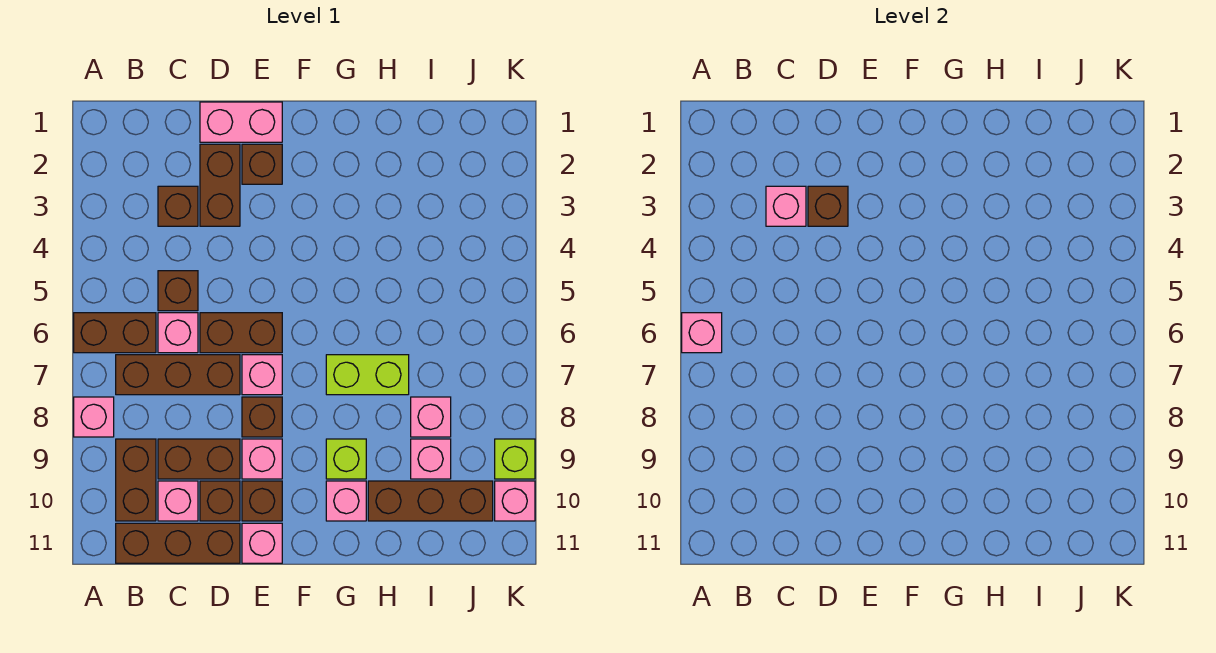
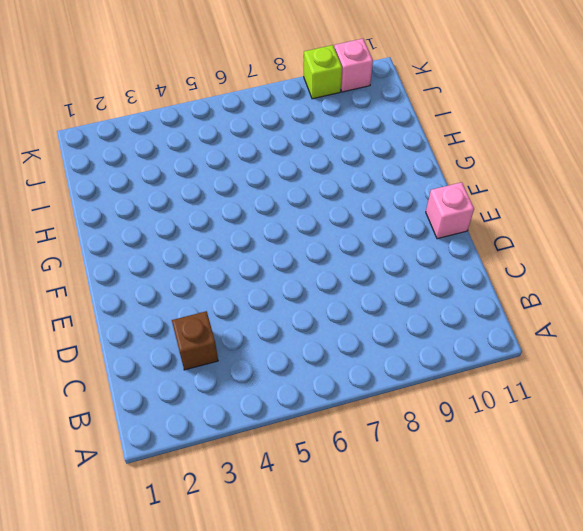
none -> brown brick A6:B6 level 1
none -> pink brick A8 level 1
none -> brown brick B7:D7 level 1
none -> brown brick B9:B10 level 1

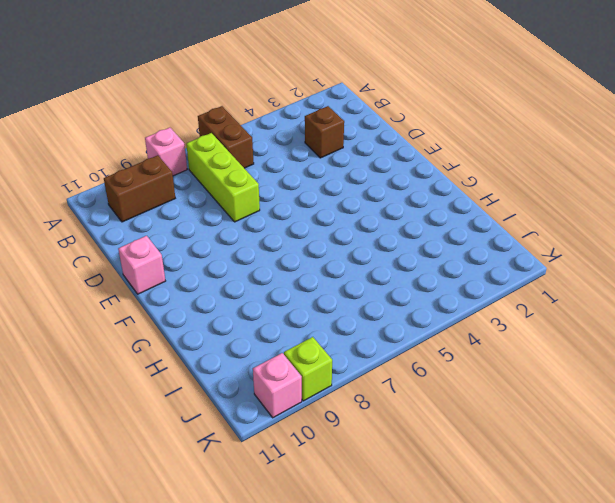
lime brick B7:D7 level 1 -> brown brick B7:D7 level 1
none -> brown brick B11:D11 level 1
none -> brown brick C5 level 1
none -> pink brick C6 level 1
none -> brown brick C9:D9 level 1

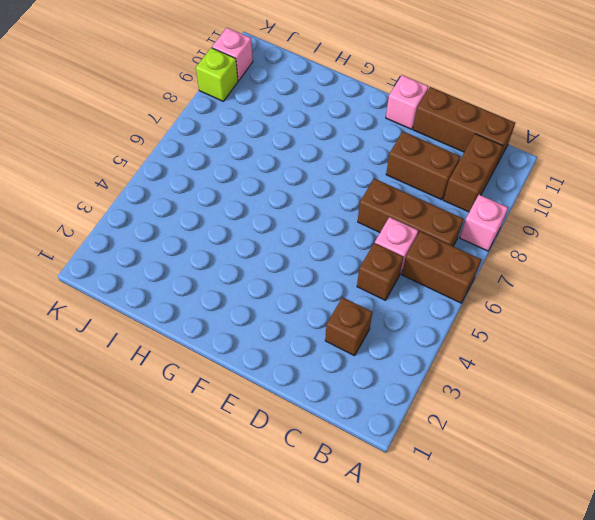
none -> pink brick C10 level 1
none -> pink brick D1:E1 level 1
none -> brown brick D2:D3 level 1
none -> brown brick D6:E6 level 1

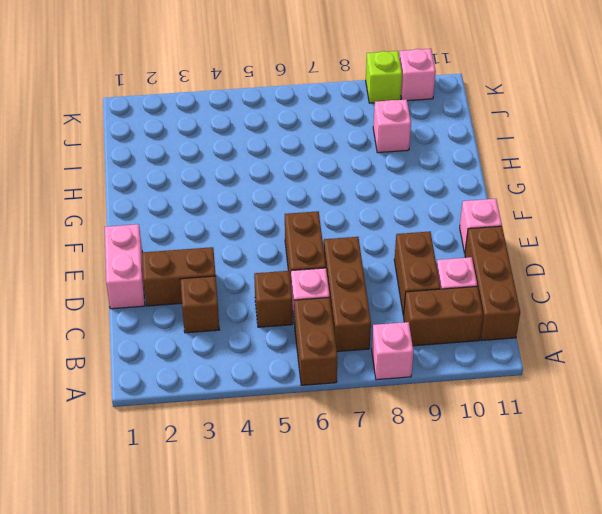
none -> brown brick D10 level 1
none -> brown brick E2 level 1
none -> pink brick E7 level 1
none -> brown brick E8 level 1

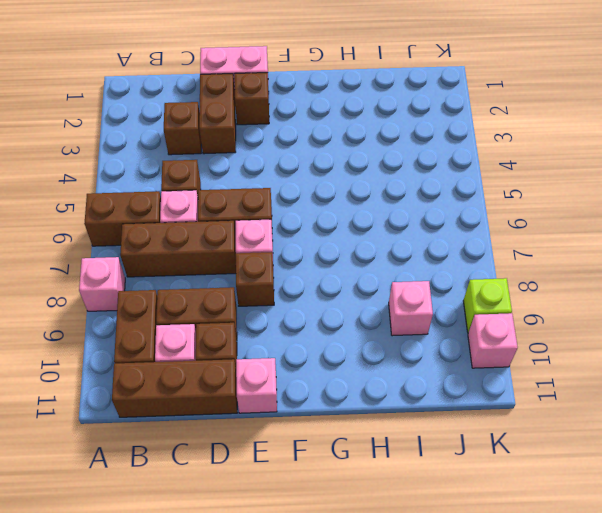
none -> pink brick E9 level 1
none -> brown brick E10 level 1
none -> lime brick G7:H7 level 1
none -> lime brick G9 level 1

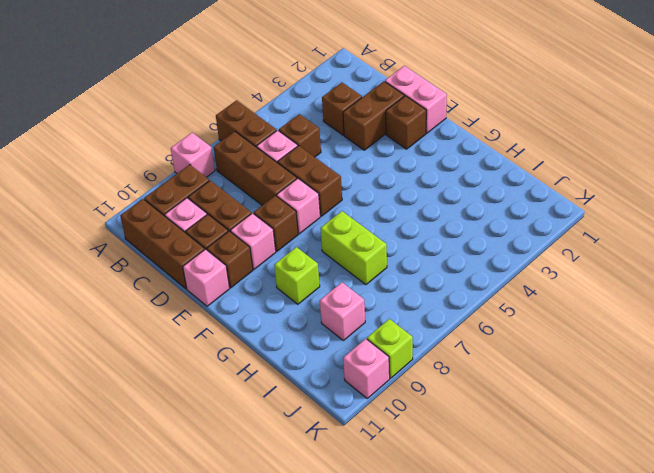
none -> pink brick G10 level 1
none -> brown brick H10:J10 level 1
none -> pink brick I8 level 1
none -> pink brick A6 level 2

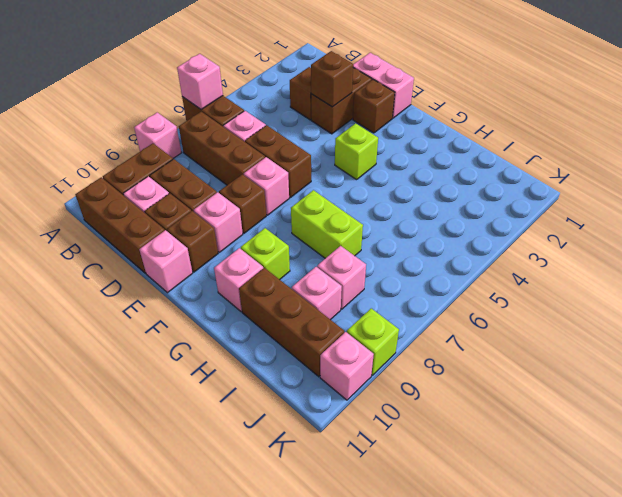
lime brick F4 level 1 -> none
none -> brown brick C5 level 1
none -> pink brick C3 level 2

